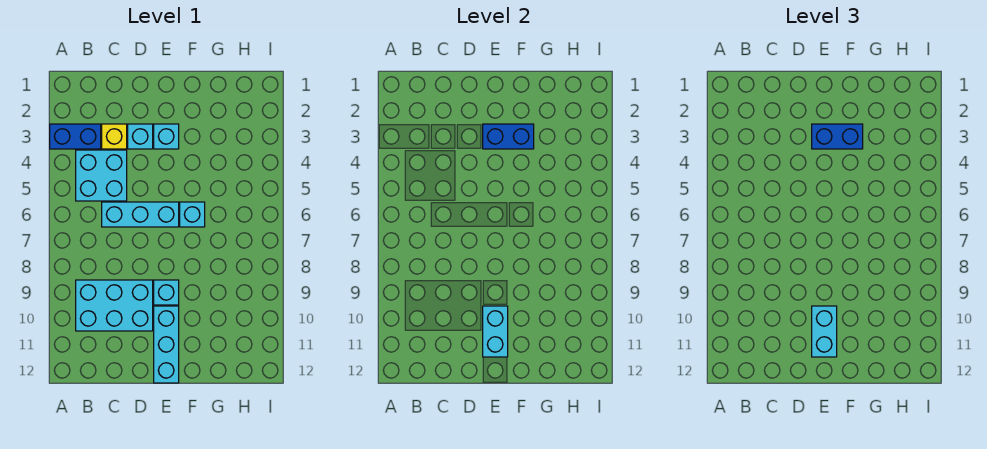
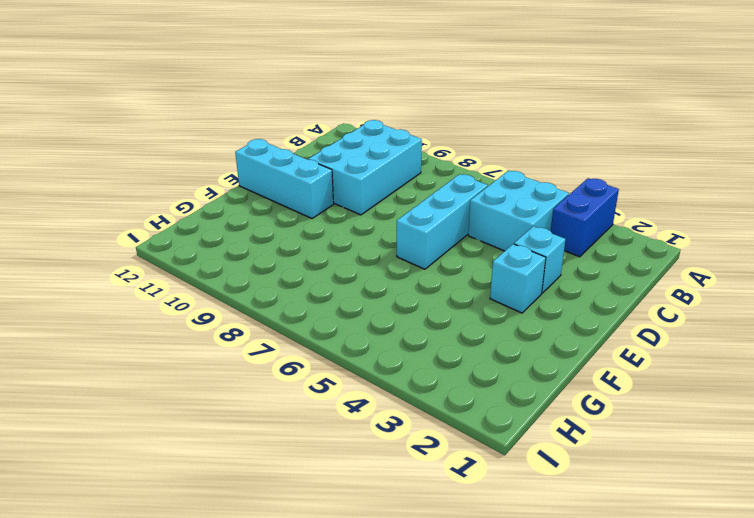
none -> yellow brick C3 level 1
none -> cyan brick E9 level 1
none -> cyan brick F6 level 1

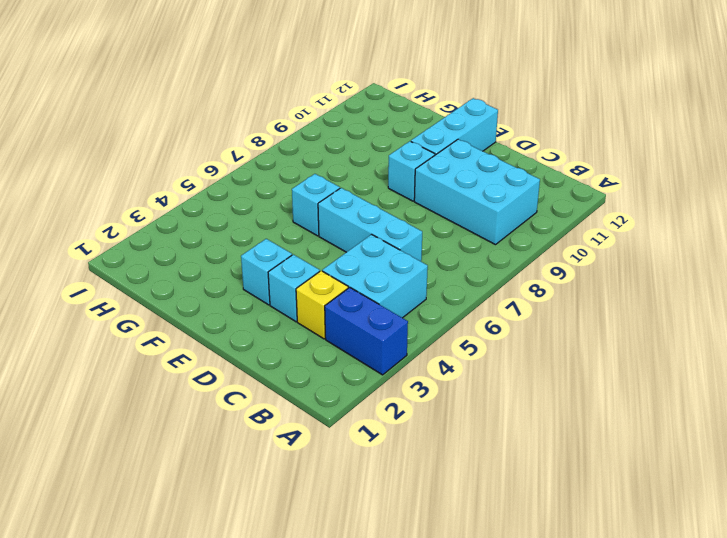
none -> blue brick E3:F3 level 2
none -> cyan brick E10:E11 level 2
none -> blue brick E3:F3 level 3

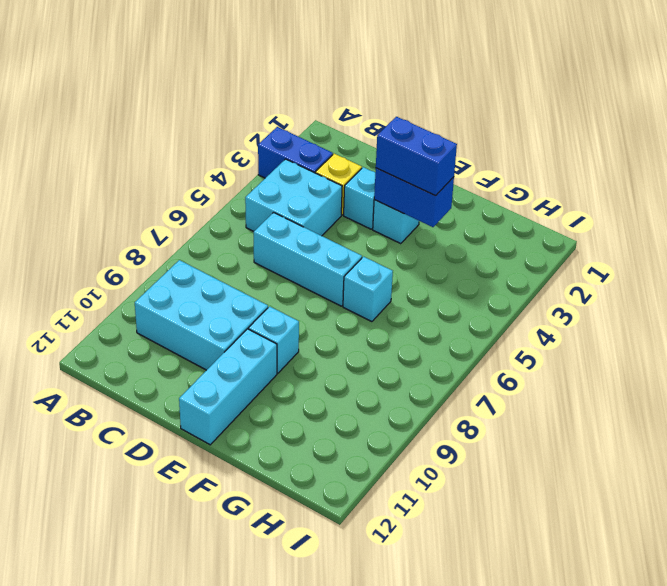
none -> cyan brick E10:E11 level 2
none -> cyan brick E10:E11 level 3

